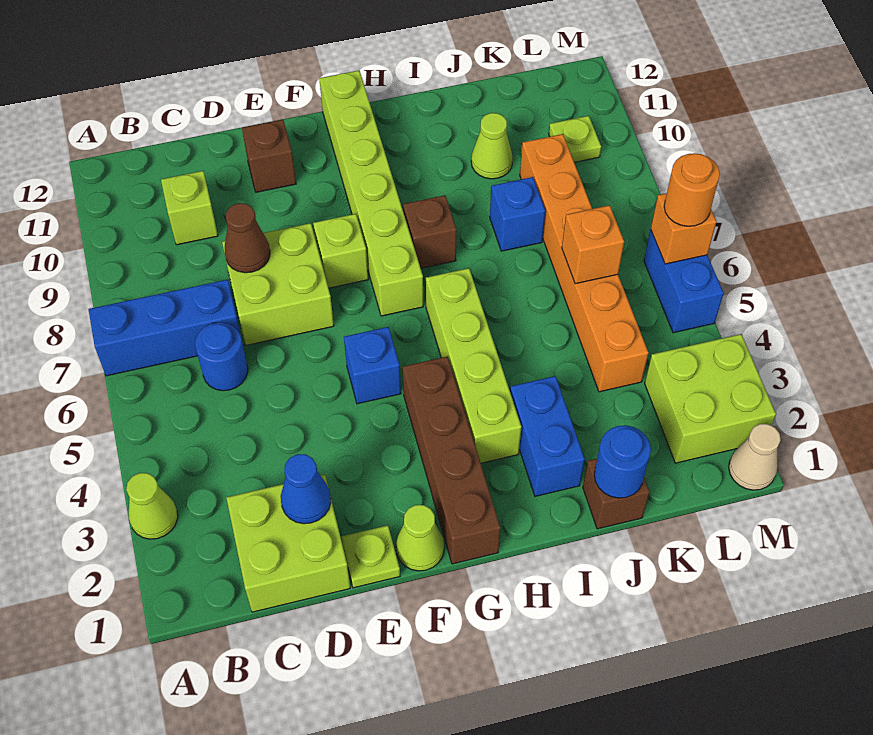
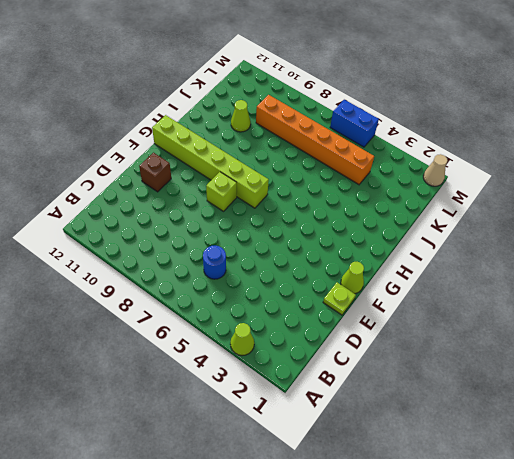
none -> blue brick A7:C7 level 1
none -> lime brick C1:D2 level 1
none -> lime brick C10 level 1
none -> lime brick D7:E8 level 1

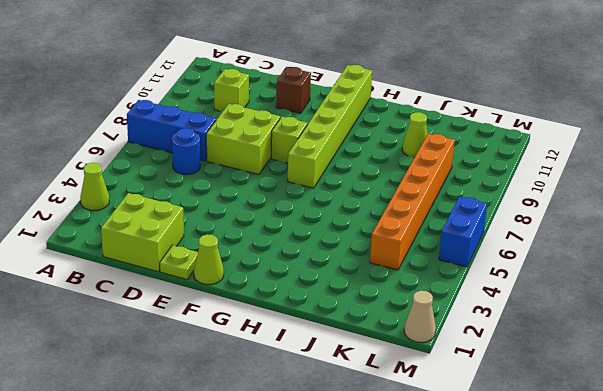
none -> blue brick F5 level 1
none -> brown brick G1:G4 level 1
none -> lime brick H3:H6 level 1
none -> brown brick H8 level 1

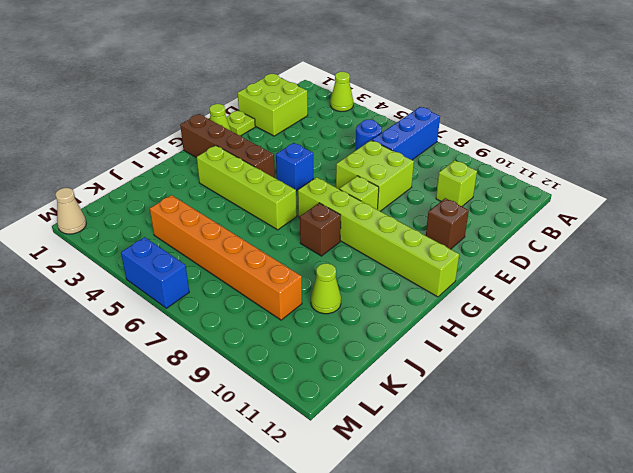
none -> blue brick I2:I3 level 1
none -> brown brick J1 level 1
none -> blue brick J8 level 1
none -> lime brick L2:M3 level 1

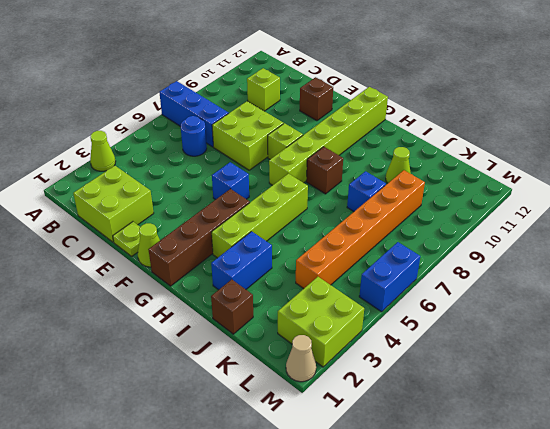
none -> lime plate L10 level 1
none -> blue cone D2 level 2
none -> brown cone D8 level 2
none -> blue round brick J1 level 2

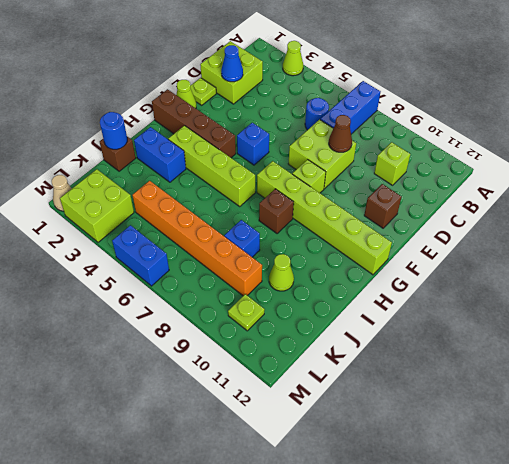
none -> orange brick K6 level 2
none -> orange brick M6 level 2
none -> orange round brick M6 level 3

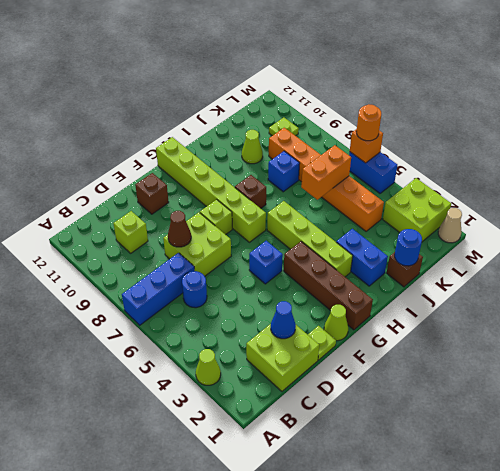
orange brick J6:K6 level 2 -> orange brick K6 level 2

